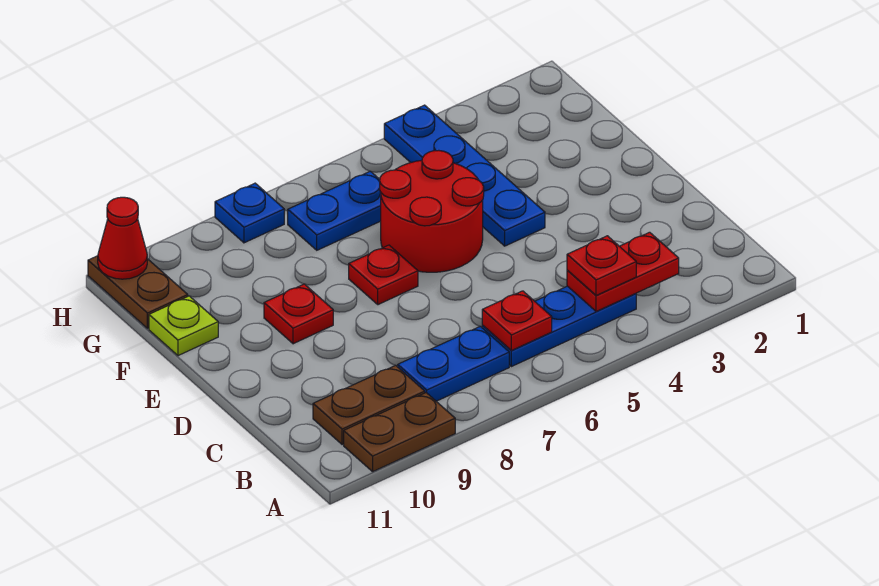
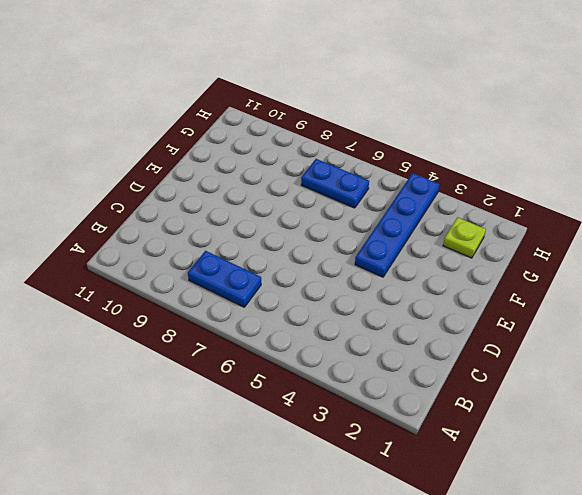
lime plate G2 level 1 -> lime plate F11 level 1
none -> brown plate A9:A10 level 1
none -> blue plate B4:B6 level 1
none -> brown plate B9:B10 level 1

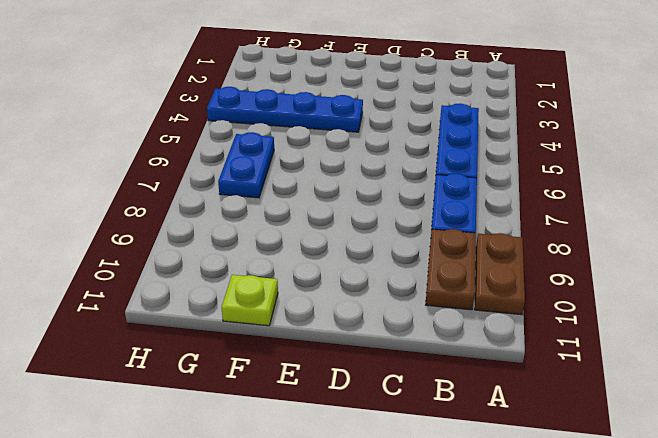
none -> red round brick E5:F6 level 1
none -> red plate E7 level 1
none -> red plate E9 level 1

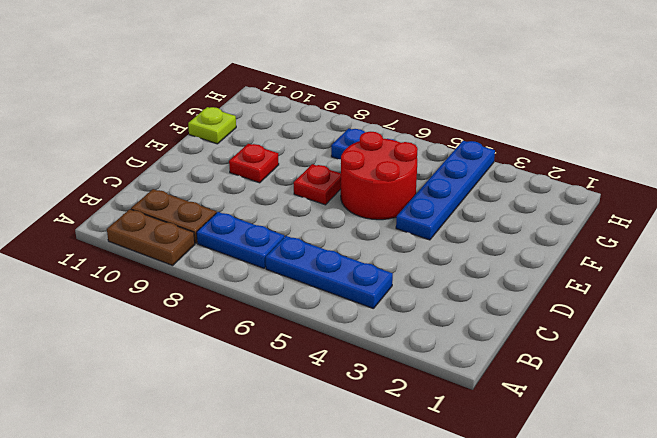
none -> brown plate G11:H11 level 1
none -> blue plate H8 level 1
none -> red plate B3:B4 level 2

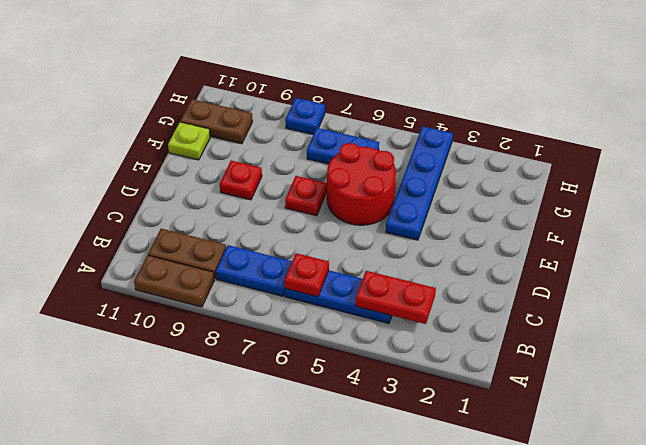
brown plate G10:G11 level 1 -> brown plate G11:H11 level 1
none -> red cone H11 level 2
none -> red plate B4 level 3

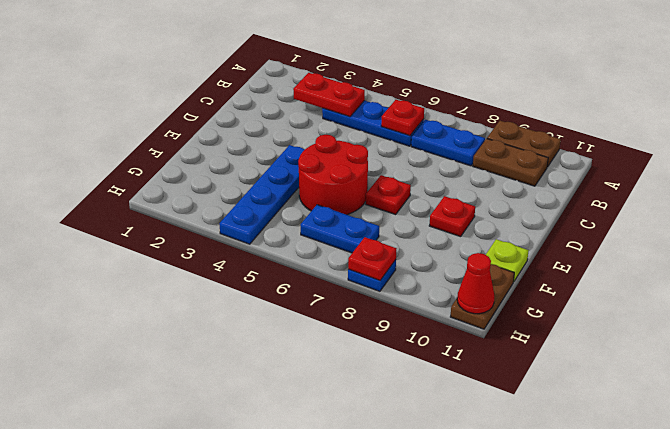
red plate H8 level 2 -> red plate B4 level 3

